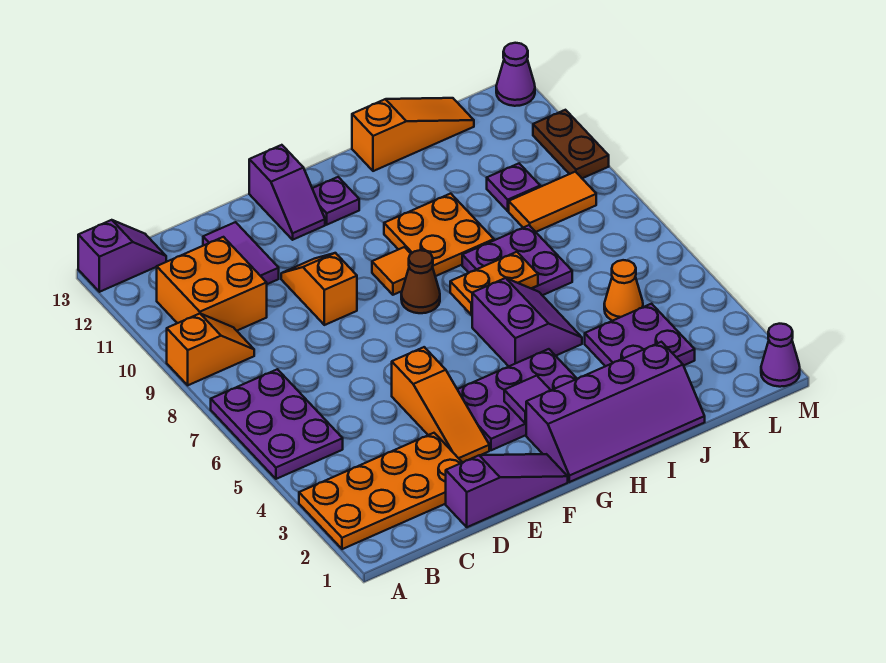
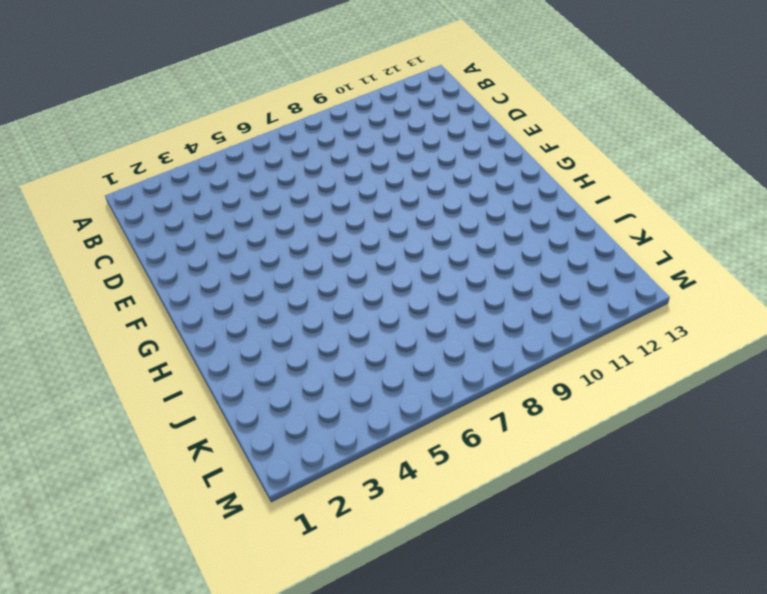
none -> orange plate A2:D3 level 1
none -> purple plate A5:B7 level 1
none -> orange slope A9:B9 level 1 top A

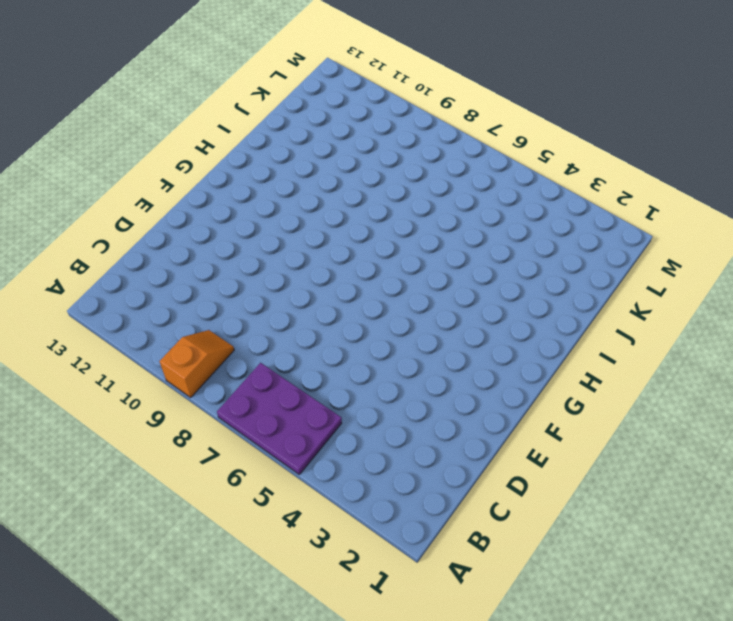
none -> orange plate A2:D3 level 1
none -> purple slope A13:B13 level 1 top A
none -> orange brick B10:C11 level 1

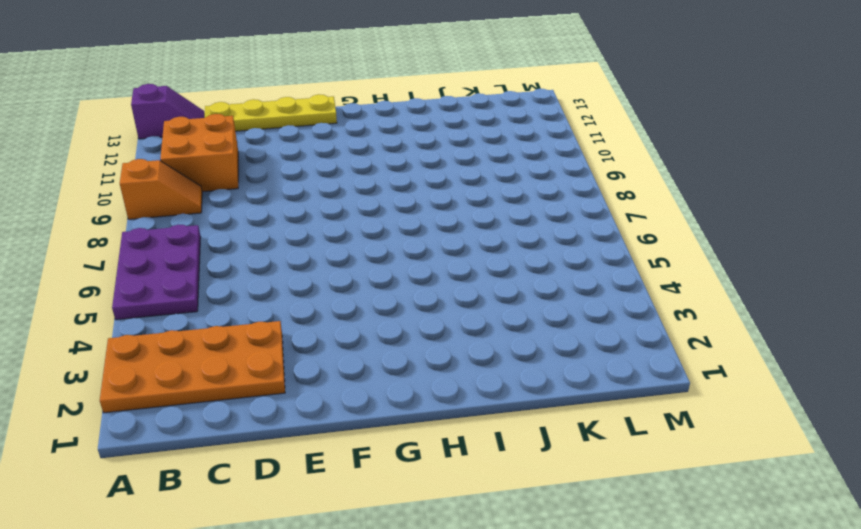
yellow plate C13:F13 level 1 -> purple slope F12:F13 level 1 top 13
none -> purple slope D1:F1 level 1 top D
none -> purple tile D11:D12 level 1
none -> orange slope E3:E5 level 1 top 5

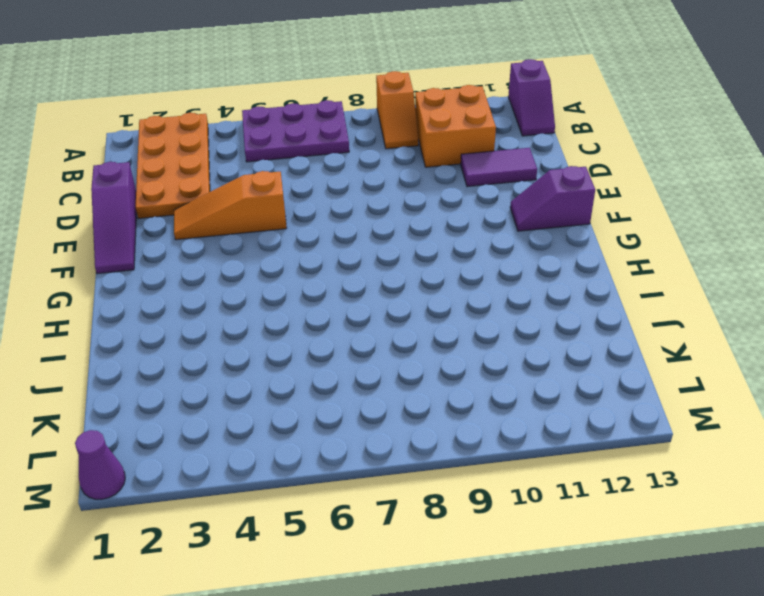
none -> orange slope E9:E10 level 1 top 9
none -> purple plate F3:H4 level 1
none -> purple slope G1:J2 level 1 top 2

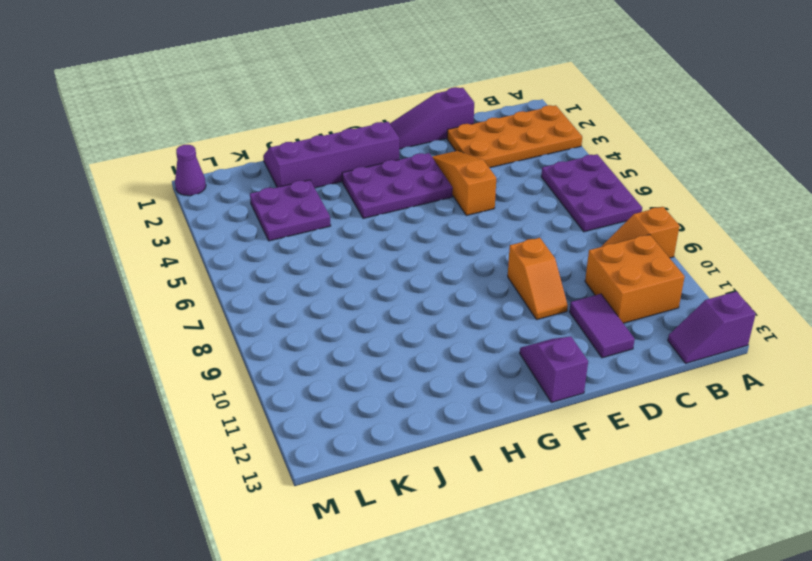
none -> brown cone G8 level 1
none -> orange tile G9 level 1
none -> purple plate G12 level 1

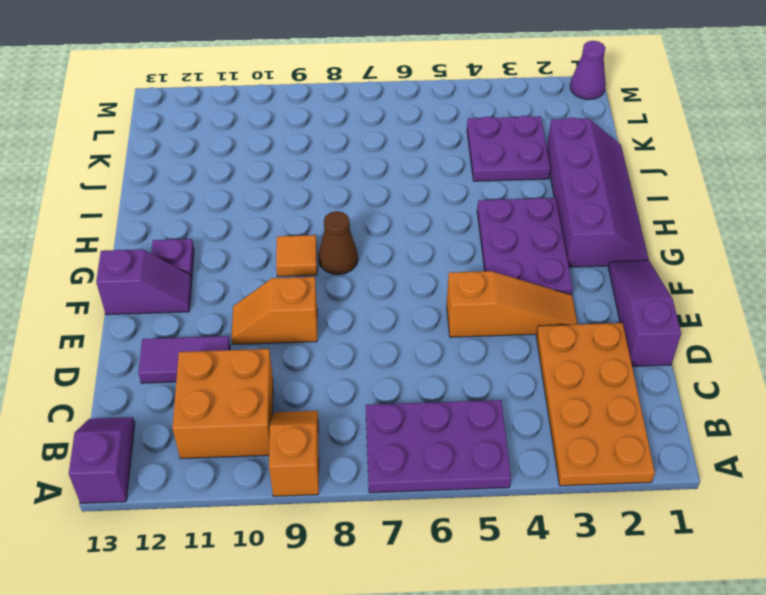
none -> purple slope H5:I6 level 1 top H
none -> orange plate H9:I10 level 1
none -> purple plate I7:J8 level 1

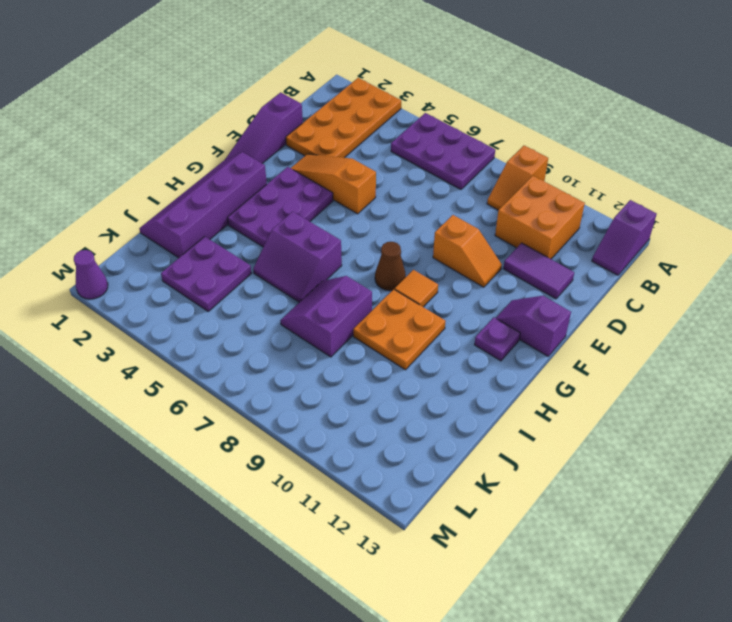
purple slope I7:J8 level 1 top 8 -> purple plate I7:J8 level 1
none -> orange slope I13:K13 level 1 top I
none -> orange cone K5 level 1
none -> orange tile K9:L9 level 1

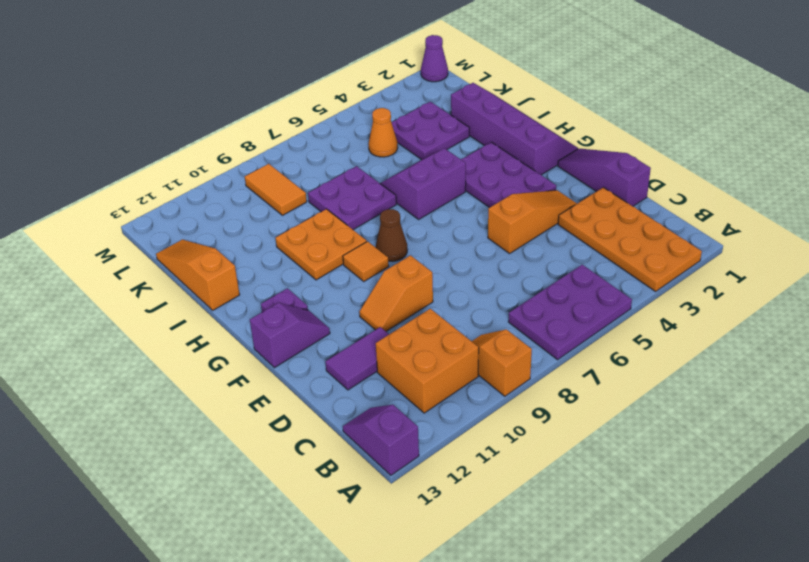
none -> purple plate K10 level 1
none -> brown plate M10:M11 level 1
none -> purple cone M13 level 1

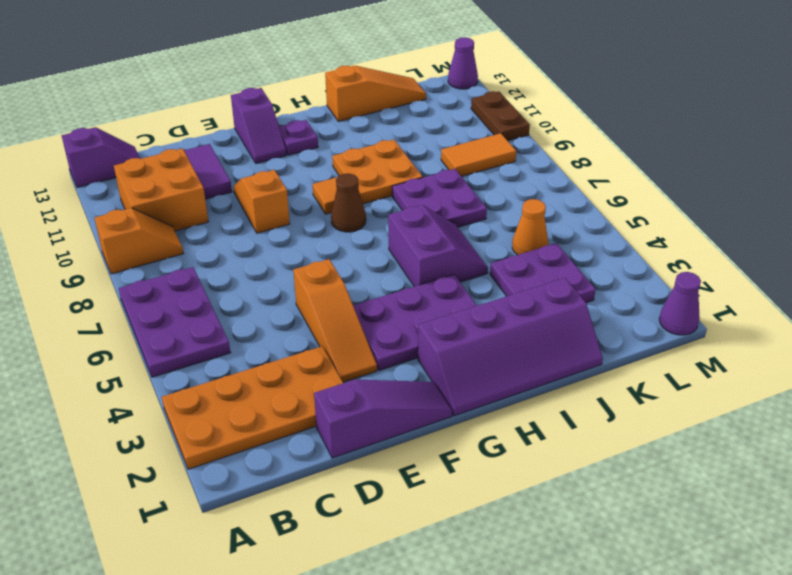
none -> purple plate K10 level 1
none -> purple tile G3 level 2
none -> orange plate H7:I7 level 2

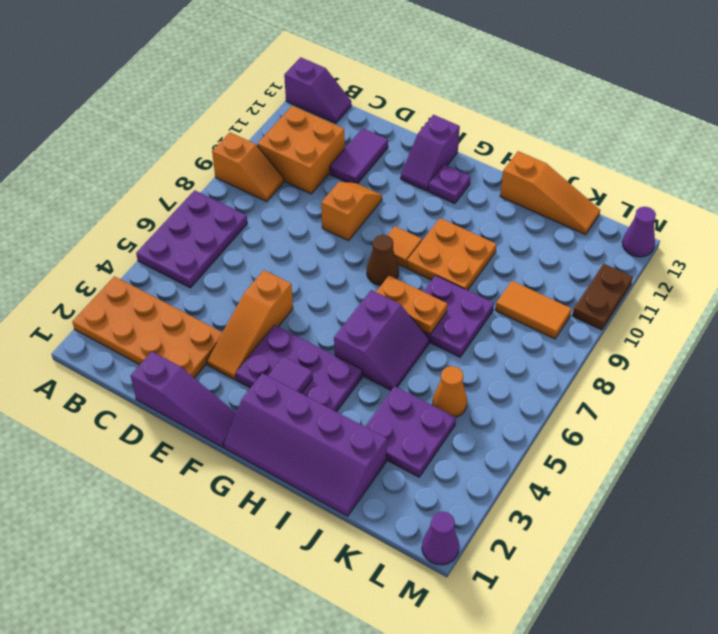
none -> purple plate K10 level 1

